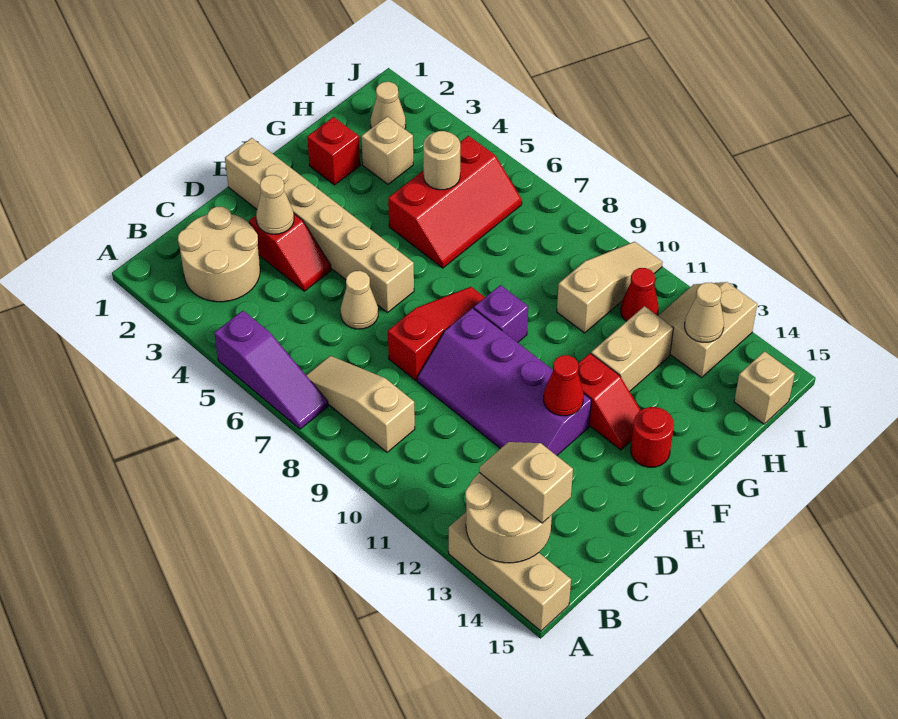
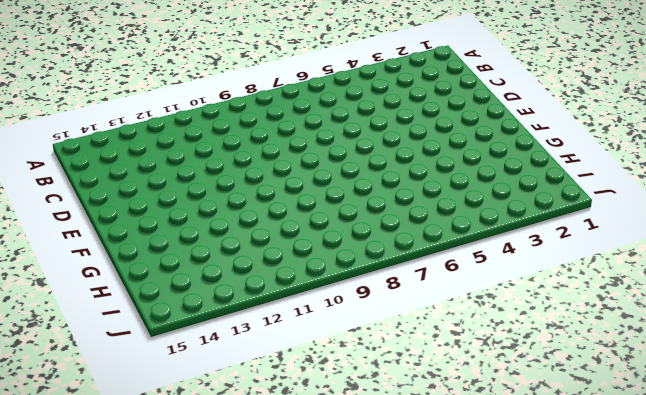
none -> purple slope A5:A7 level 1 top 5
none -> tan brick A13:A15 level 1
none -> tan round brick B2:C3 level 1

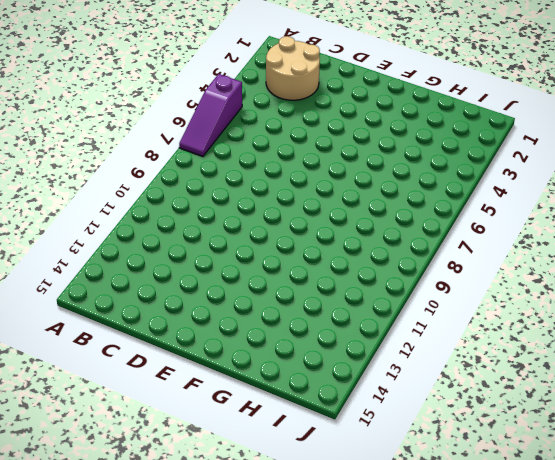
none -> tan brick A13:A15 level 1
none -> tan slope B7:B9 level 1 top 9
none -> red slope D3:D4 level 1 top 3

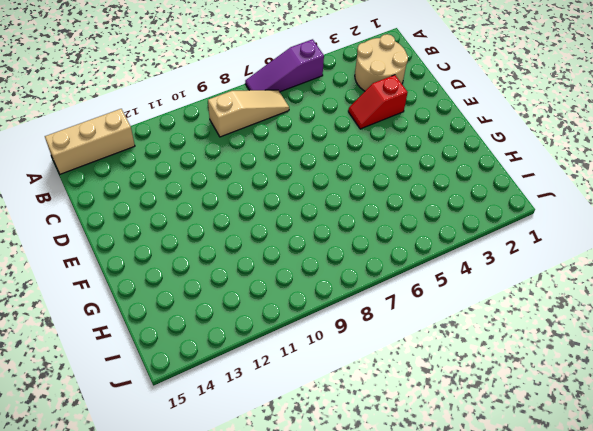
none -> tan cone D6 level 1
none -> red slope D8:F8 level 1 top D
none -> purple slope D9:E12 level 1 top E

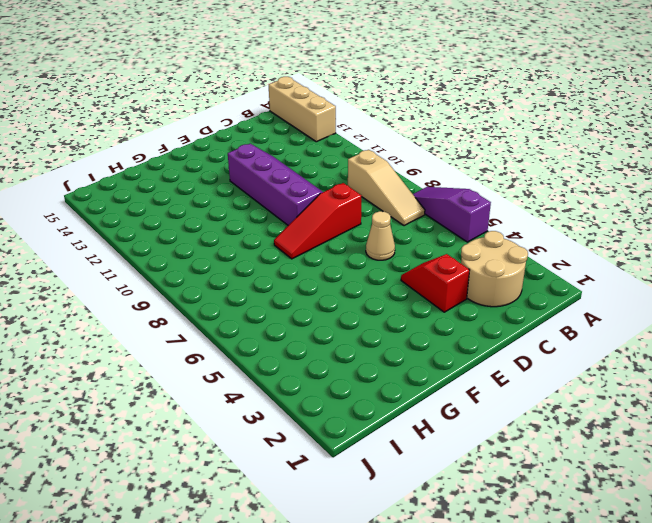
none -> tan brick E1:E6 level 1
none -> purple brick F9 level 1
none -> red slope F12:F13 level 1 top 12

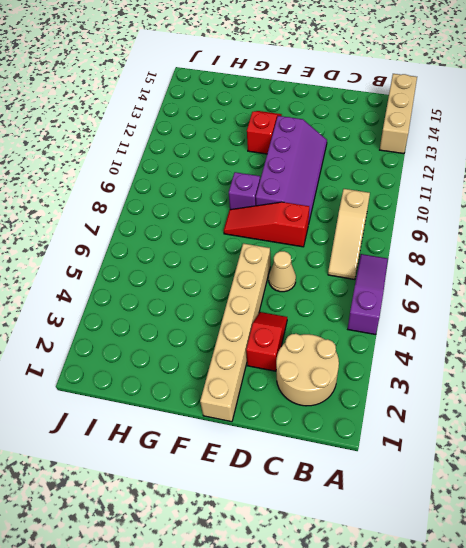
none -> red round brick F14 level 1
none -> red brick G2 level 1
none -> red slope G5:I6 level 1 top 5

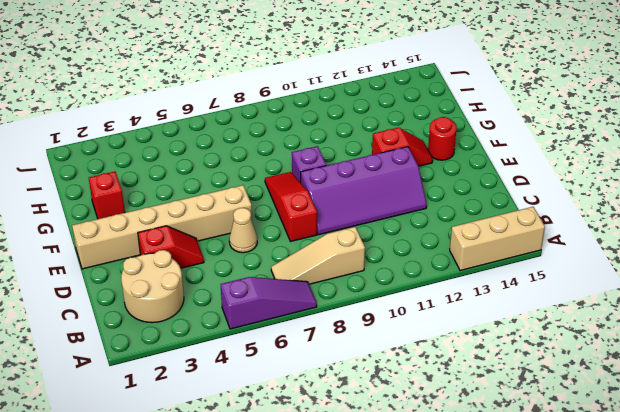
none -> red slope G5:I6 level 1 top 5
none -> tan brick G12:H12 level 1
none -> tan brick H3 level 1

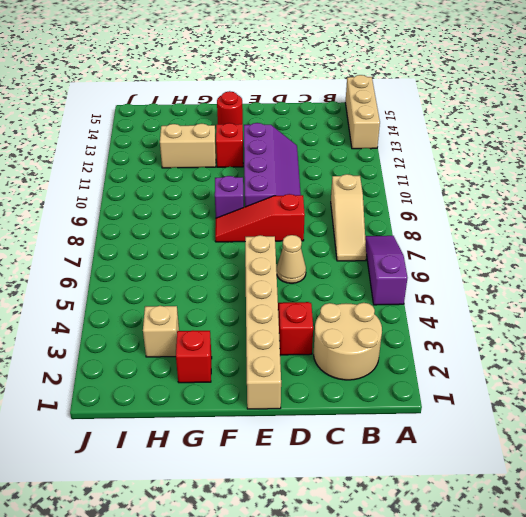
none -> red slope G5:I6 level 1 top 5
none -> tan slope H10:J10 level 1 top H
none -> tan cone I2 level 1

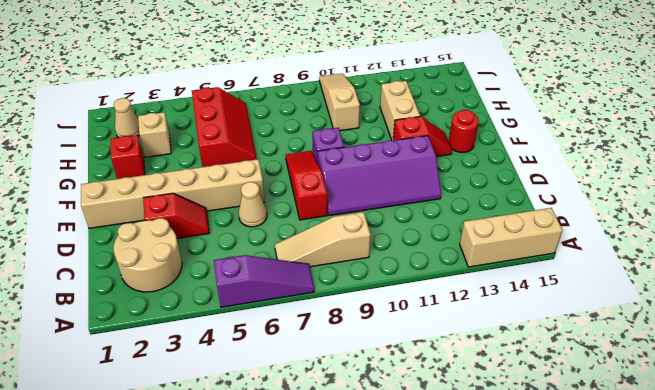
none -> red cone I11 level 1
none -> tan slope I12:J13 level 1 top 13
none -> tan brick I15 level 1

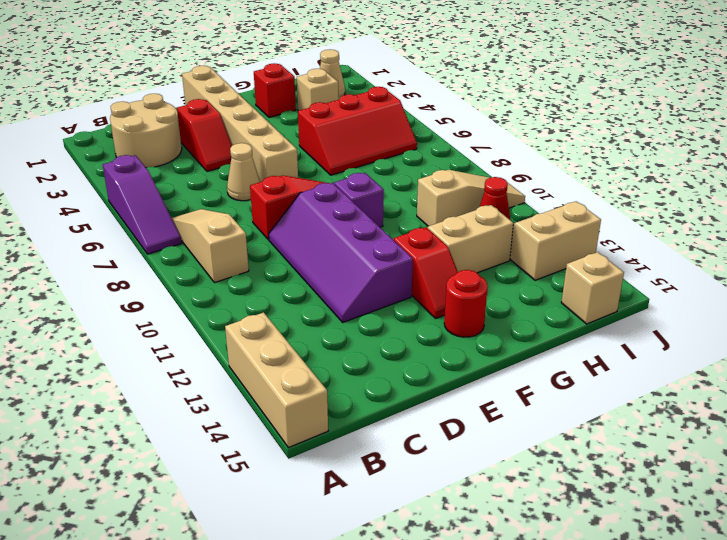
none -> tan round brick A13:B14 level 2
none -> tan cone D3 level 2
none -> red cone E12 level 2

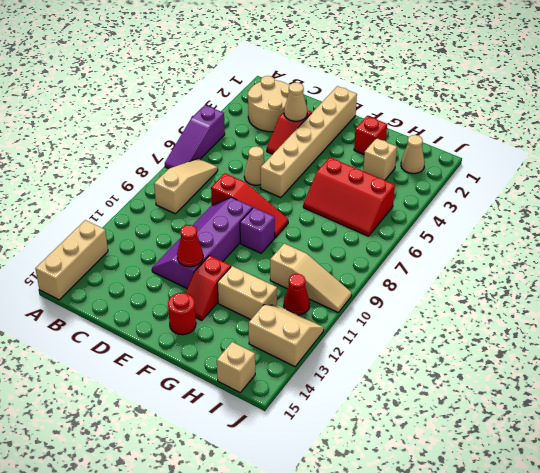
none -> tan round brick A13:B14 level 2
none -> tan round brick H5 level 2
none -> tan cone I13 level 2

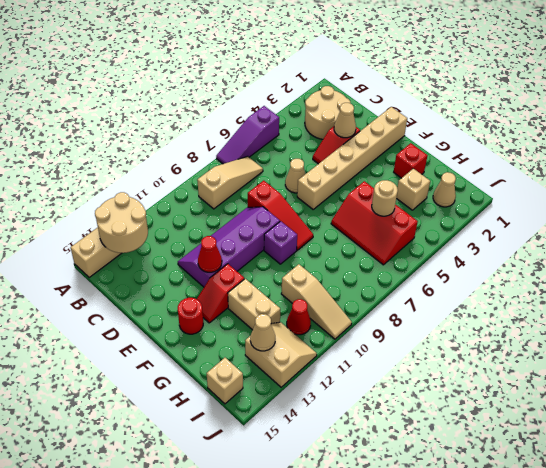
none -> tan slope B13:B14 level 3 top 14

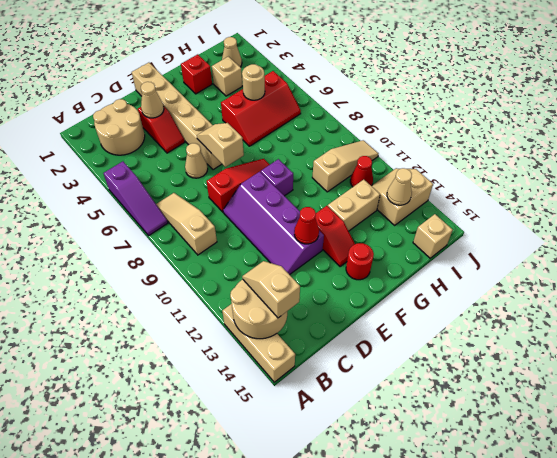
tan slope E6:E7 level 2 top 7 -> none

